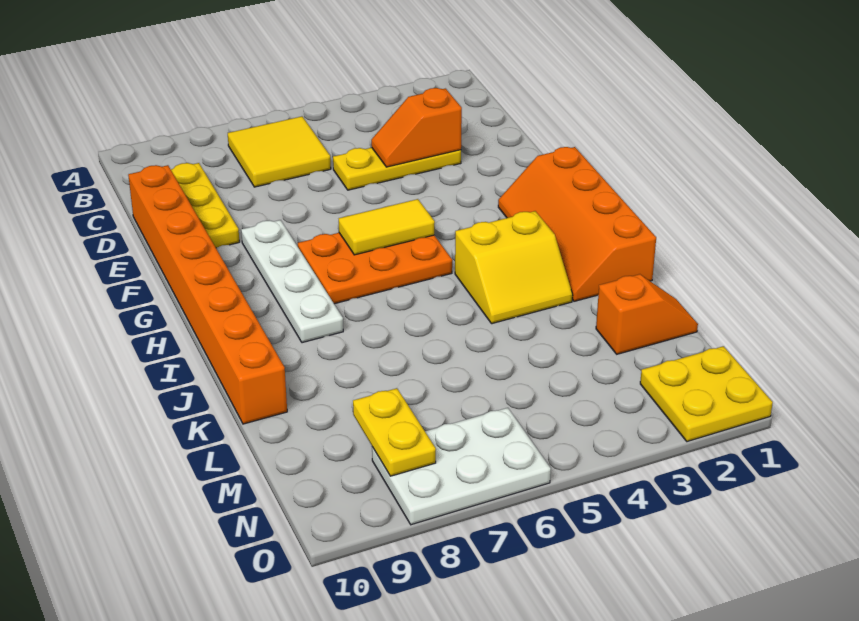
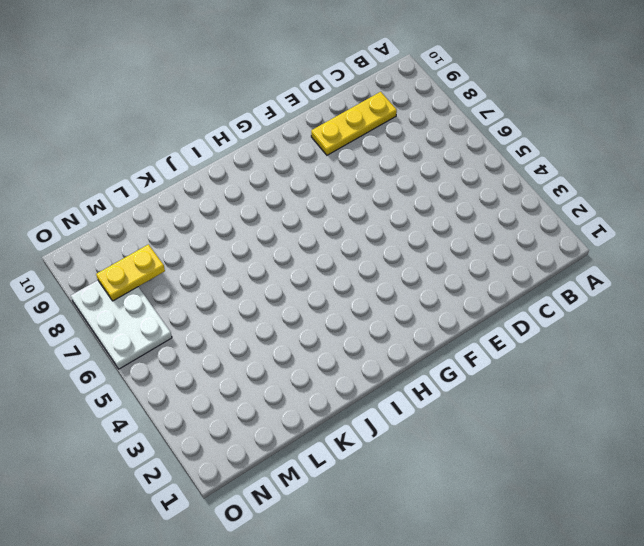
none -> yellow tile B6:C7 level 1
none -> yellow plate D3:D5 level 1
none -> orange brick D10:K10 level 1

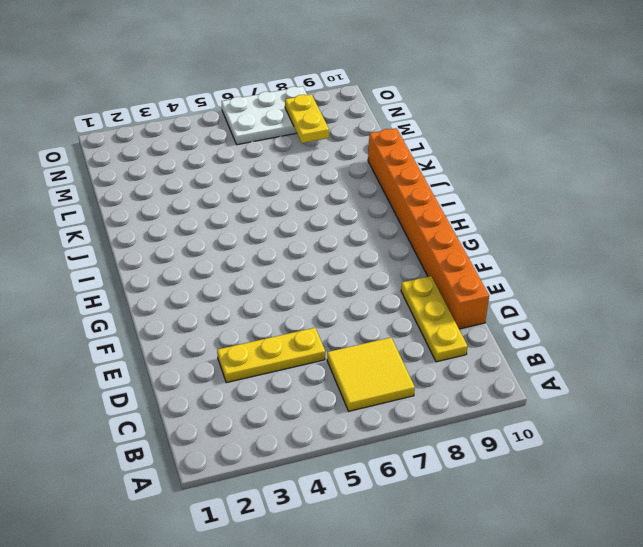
none -> white plate F8:I8 level 1
none -> orange slope G1:J2 level 1 top 1
none -> orange plate G5:H7 level 1

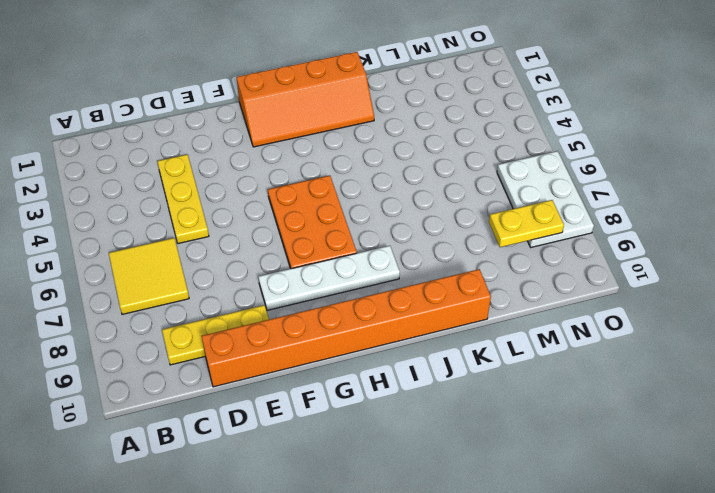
none -> yellow slope I3:J4 level 1 top I
none -> orange slope L1:L2 level 1 top 2
none -> yellow plate N1:O2 level 1

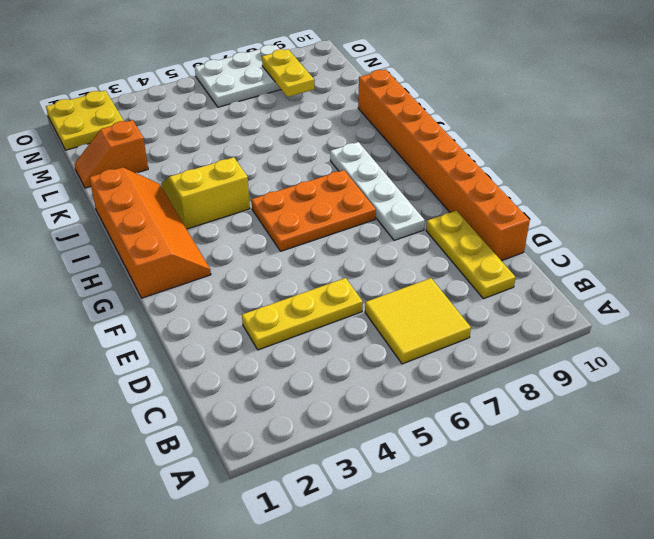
none -> orange slope D3:D4 level 2 top 3
none -> yellow tile G5:G6 level 2

